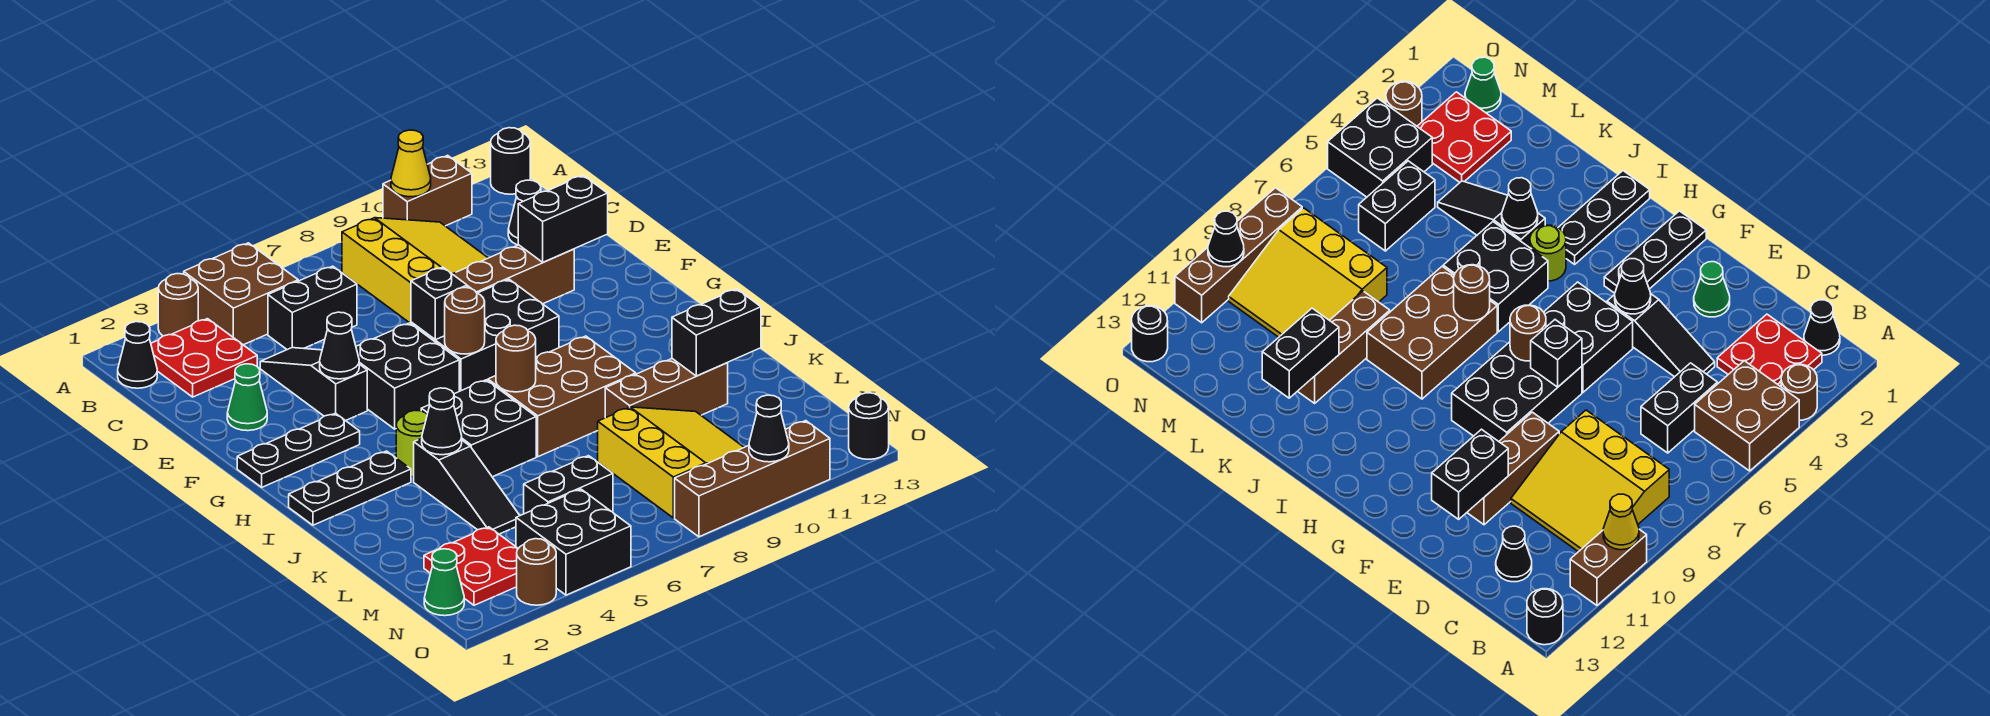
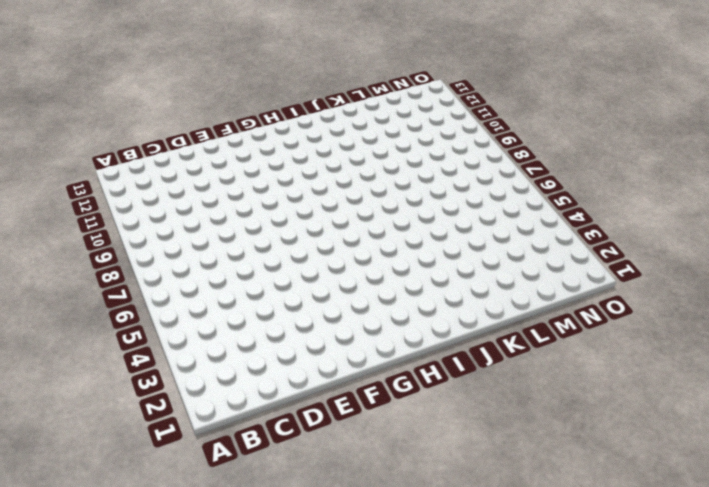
none -> brown round brick A3 level 1
none -> brown brick A4:B5 level 1
none -> brown brick A10:A11 level 1
none -> black round brick A13 level 1

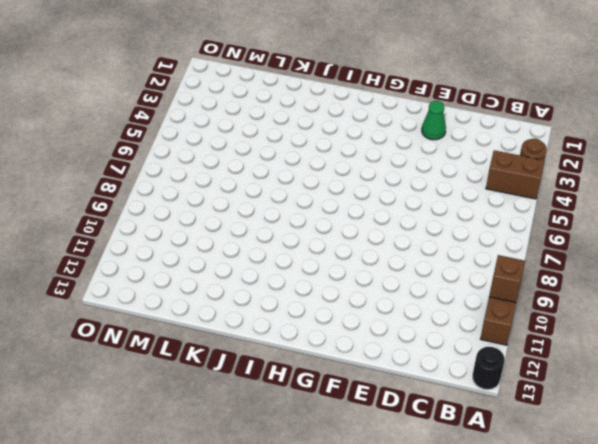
brown brick A4:B4 level 1 -> brown brick A4:B5 level 1
brown brick A10 level 2 -> yellow cone A10 level 2
none -> black cone B1 level 1
none -> red plate B2:C3 level 1
none -> yellow slope B8:D10 level 1 top 8
none -> black brick C5:C6 level 1

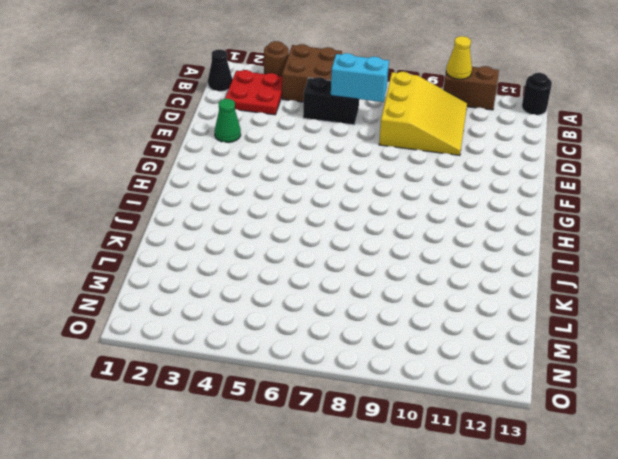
cyan brick C6:C7 level 2 -> none
none -> black cone C12 level 1
none -> black slope D4:F4 level 1 top F
none -> brown brick E9:E11 level 1
none -> black brick F5:G6 level 1

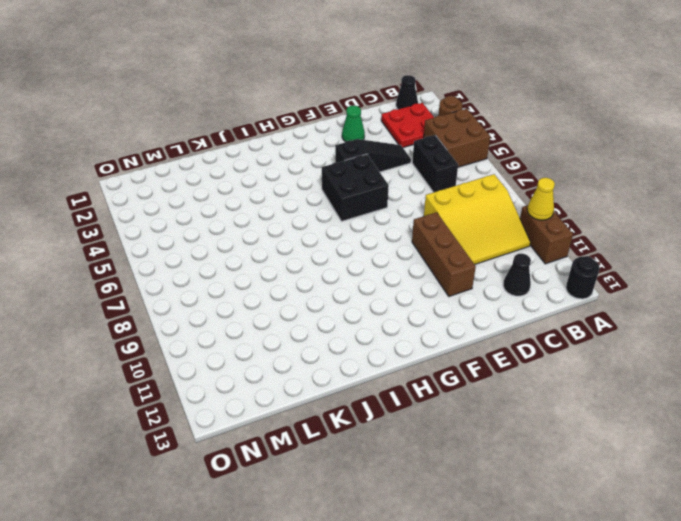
none -> black brick F7:G9 level 1
none -> black plate G1:G3 level 1
none -> black plate I1:I3 level 1
none -> lime round brick I4 level 1

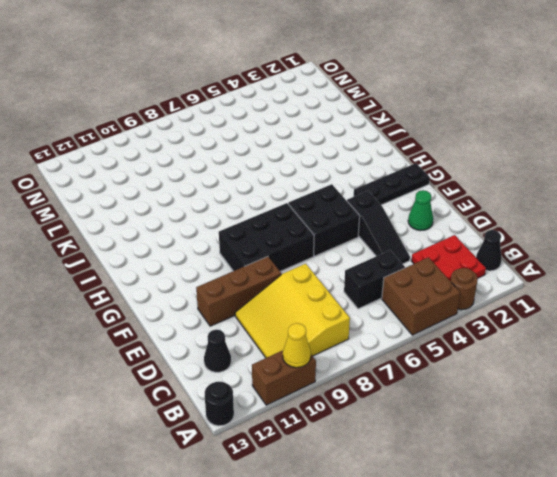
none -> black plate I1:I3 level 1
none -> lime round brick I4 level 1
none -> black brick I5:J6 level 1
none -> brown brick I7:J9 level 1

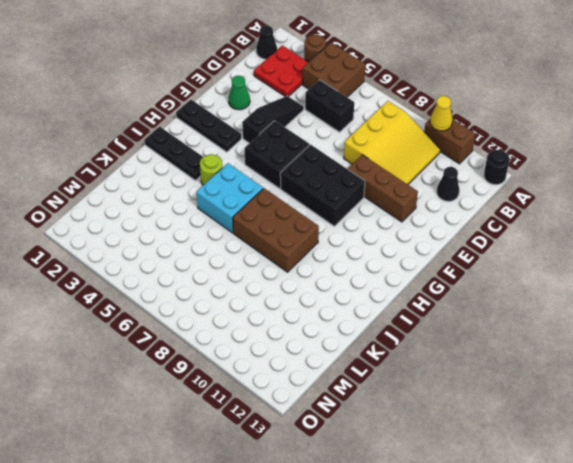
cyan brick I5:J6 level 1 -> black brick I5:J6 level 1
none -> black slope J4:L4 level 1 top J
none -> brown brick K9:K11 level 1
none -> yellow slope L8:N10 level 1 top 8
none -> red plate M2:N3 level 1

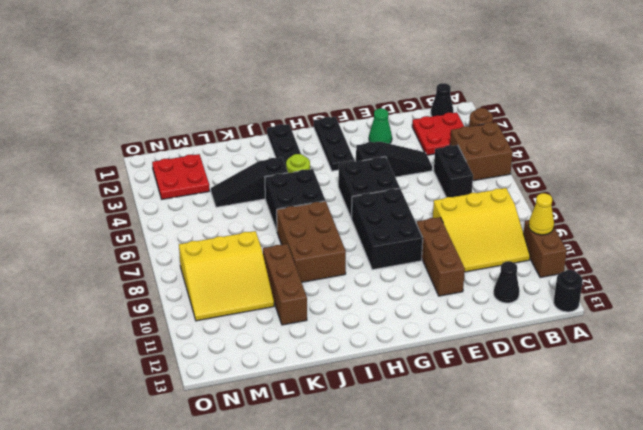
none -> black brick M5:M6 level 1
none -> green cone N1 level 1
none -> black brick N4:O5 level 1
none -> brown round brick O3 level 1

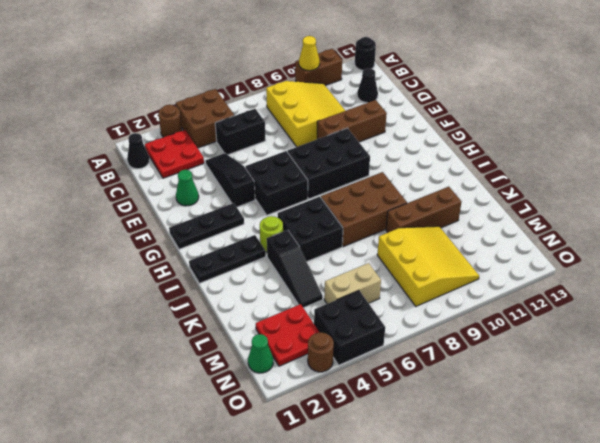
tan brick M5:M6 level 1 -> black brick M5:M6 level 1
none -> brown brick O8:O11 level 1
none -> black round brick O13 level 1
none -> black brick E11:E12 level 2
none -> black cone F4 level 2

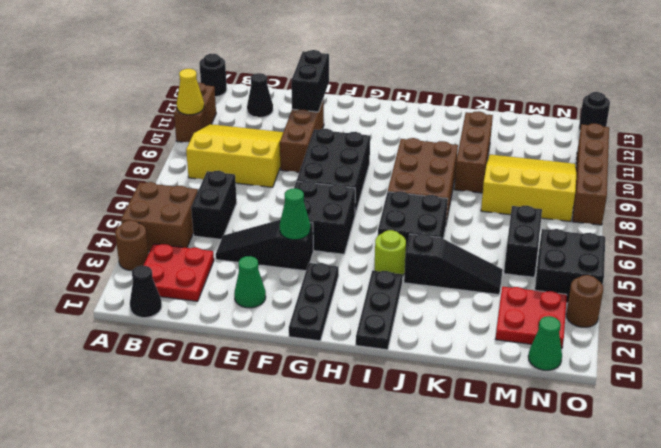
green cone F4 level 2 -> black cone F4 level 2
none -> black brick F7 level 2
none -> brown round brick G7 level 2
none -> brown round brick I7 level 2
none -> black cone J4 level 2

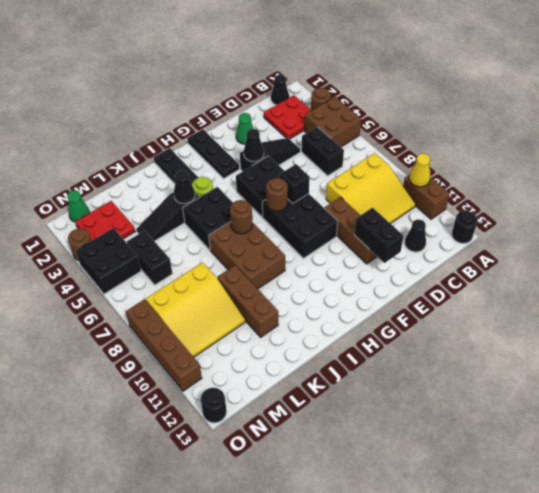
none -> black brick K11:K12 level 2
none -> black cone O10 level 2

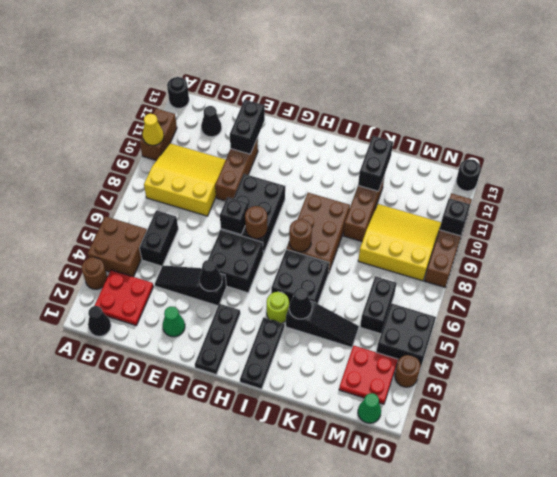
black brick O10 level 2 -> black cone O10 level 2

